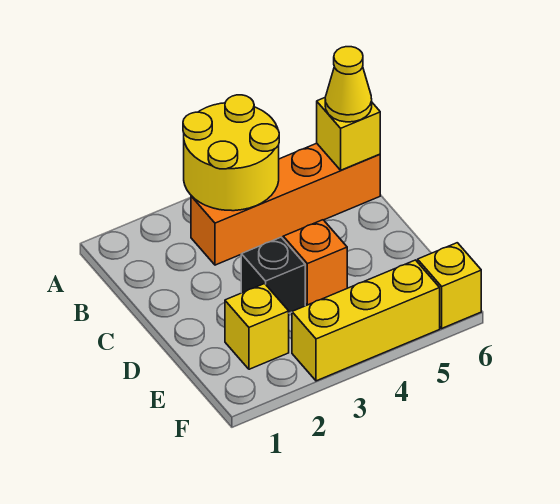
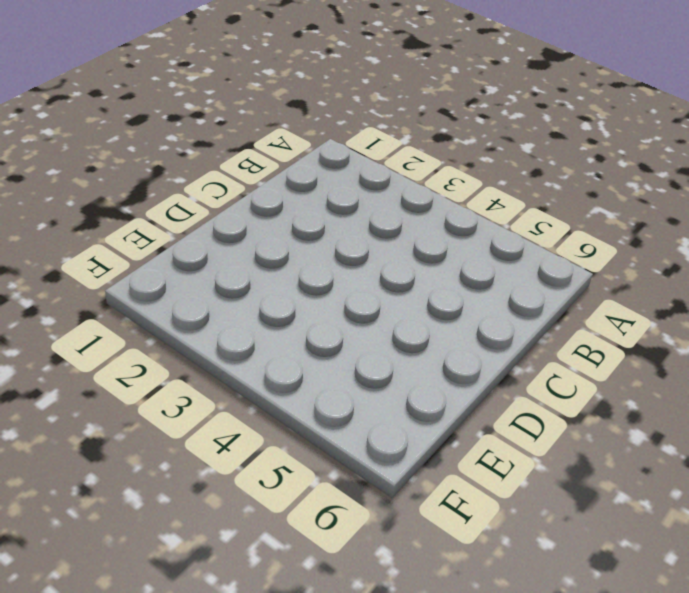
none -> orange brick B3:B6 level 1
none -> black brick D3 level 1

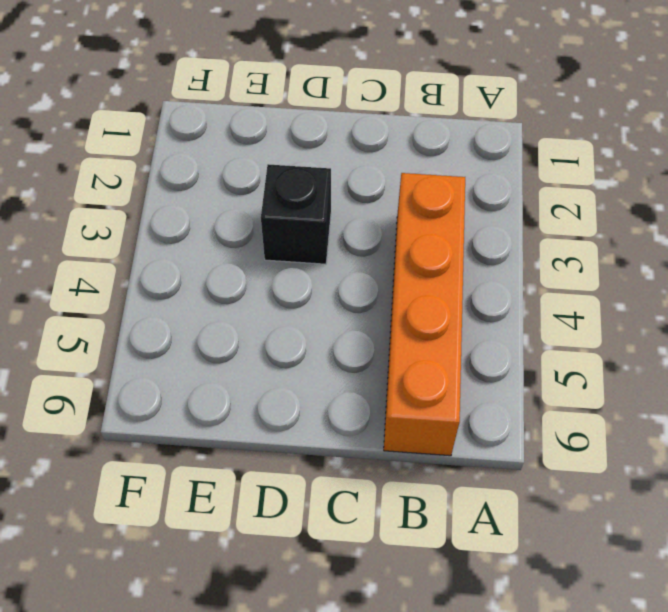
none -> orange brick D4 level 1
none -> yellow brick E2 level 1

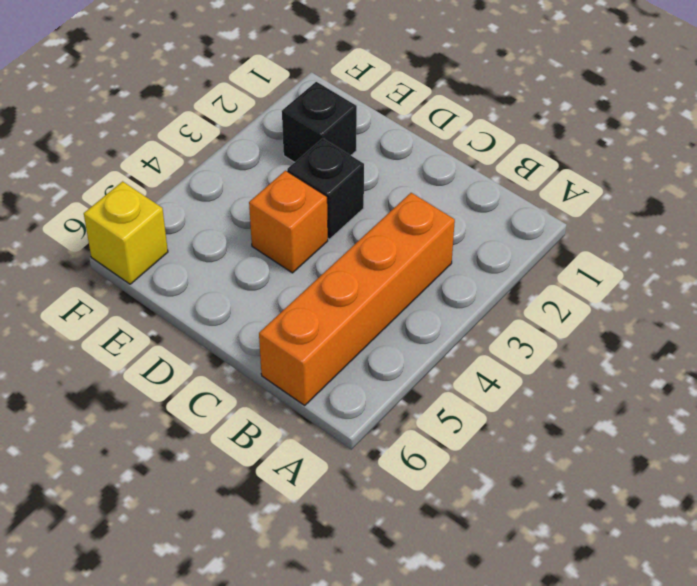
black brick E2 level 1 -> yellow brick E2 level 1
none -> yellow brick F3:F5 level 1
none -> yellow round brick A3:B4 level 2

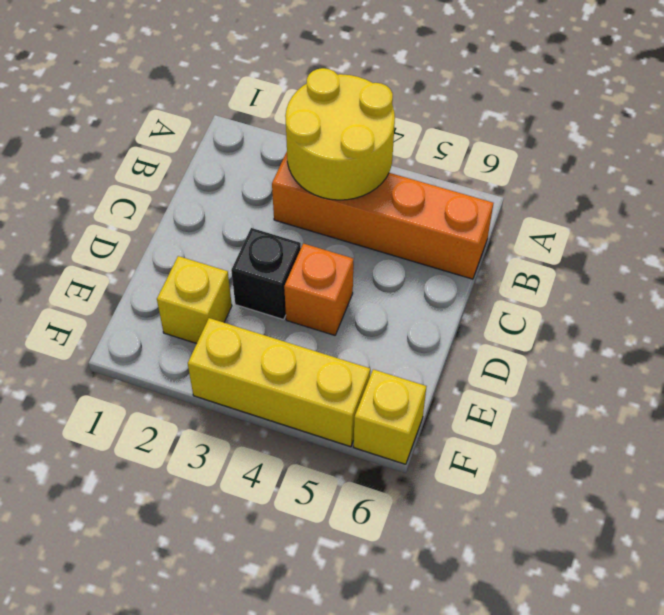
none -> yellow brick B6 level 2
none -> yellow cone B6 level 3

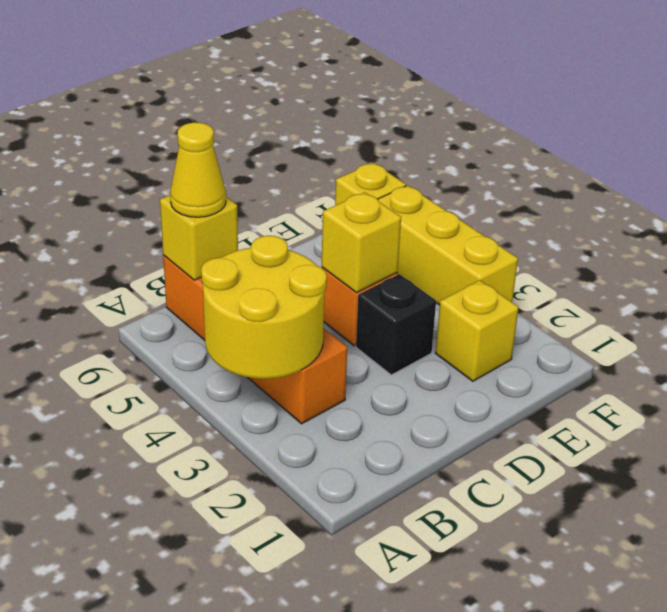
yellow brick D4 level 2 -> none

